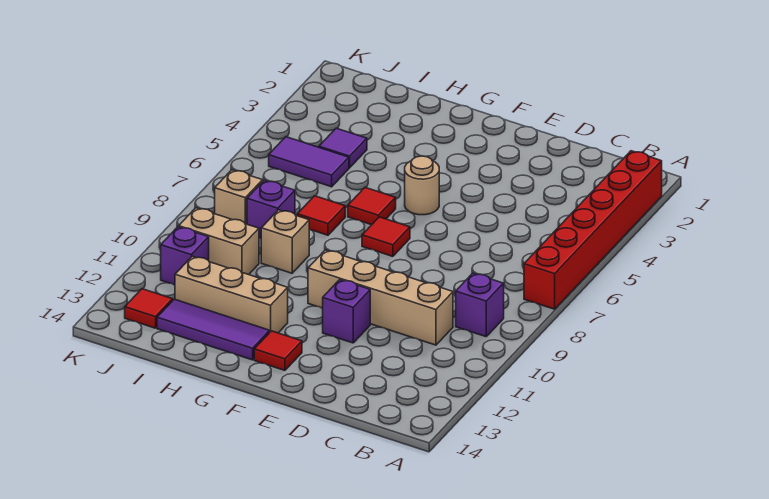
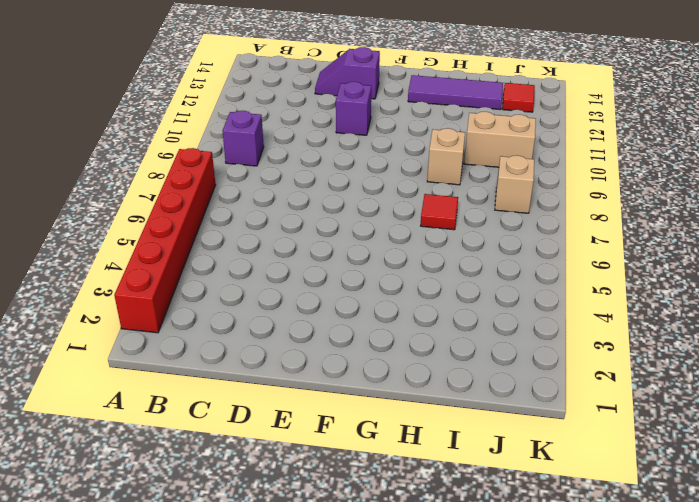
purple slope D13:E13 level 1 top E -> none
none -> tan brick C10:F10 level 1
none -> tan round brick F5 level 1
none -> red tile F7 level 1

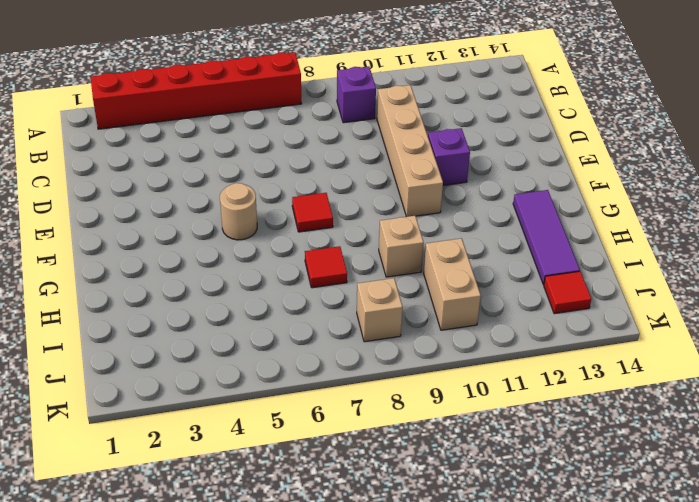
none -> red tile F13 level 1
none -> red tile G6 level 1
none -> tan brick G12:I12 level 1

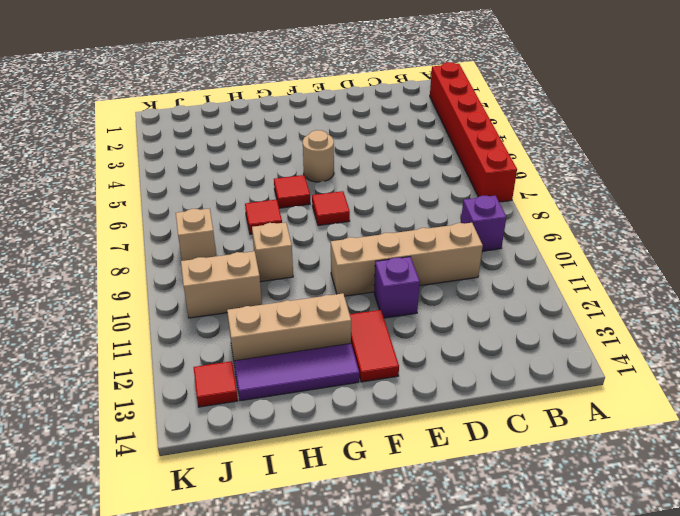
red tile F12:F13 level 1 -> red tile F13 level 1
none -> purple tile I4 level 1
none -> purple tile I5:J5 level 1
none -> purple brick I8 level 1

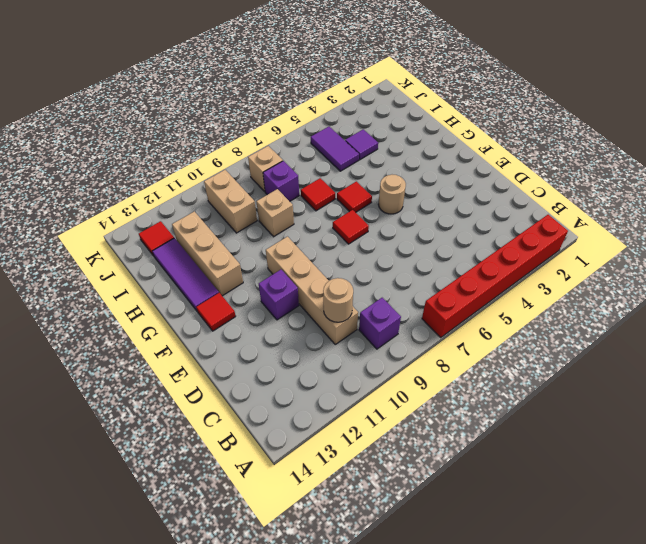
tan round brick C10 level 2 -> none
none -> purple brick J11 level 1

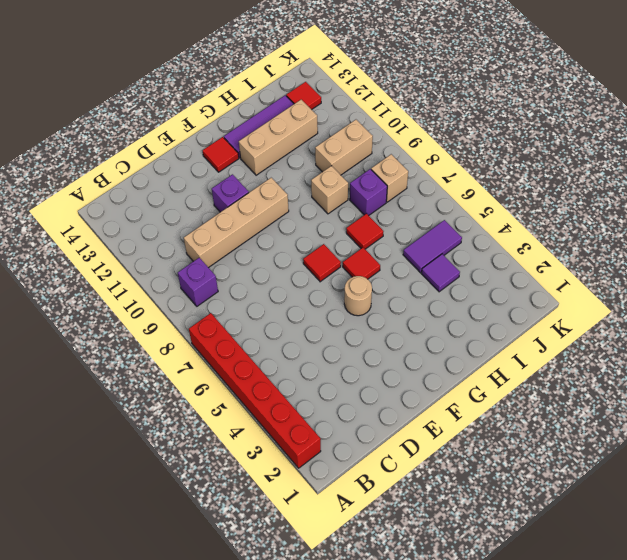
none -> purple brick J11 level 1

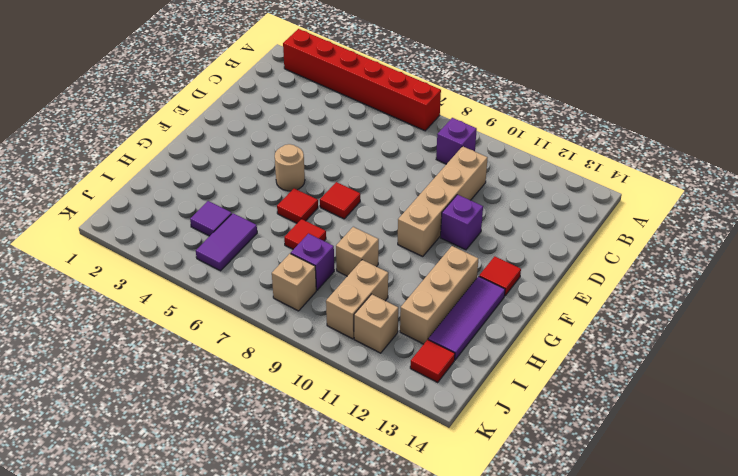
tan brick J11 level 1 -> purple brick J11 level 1

